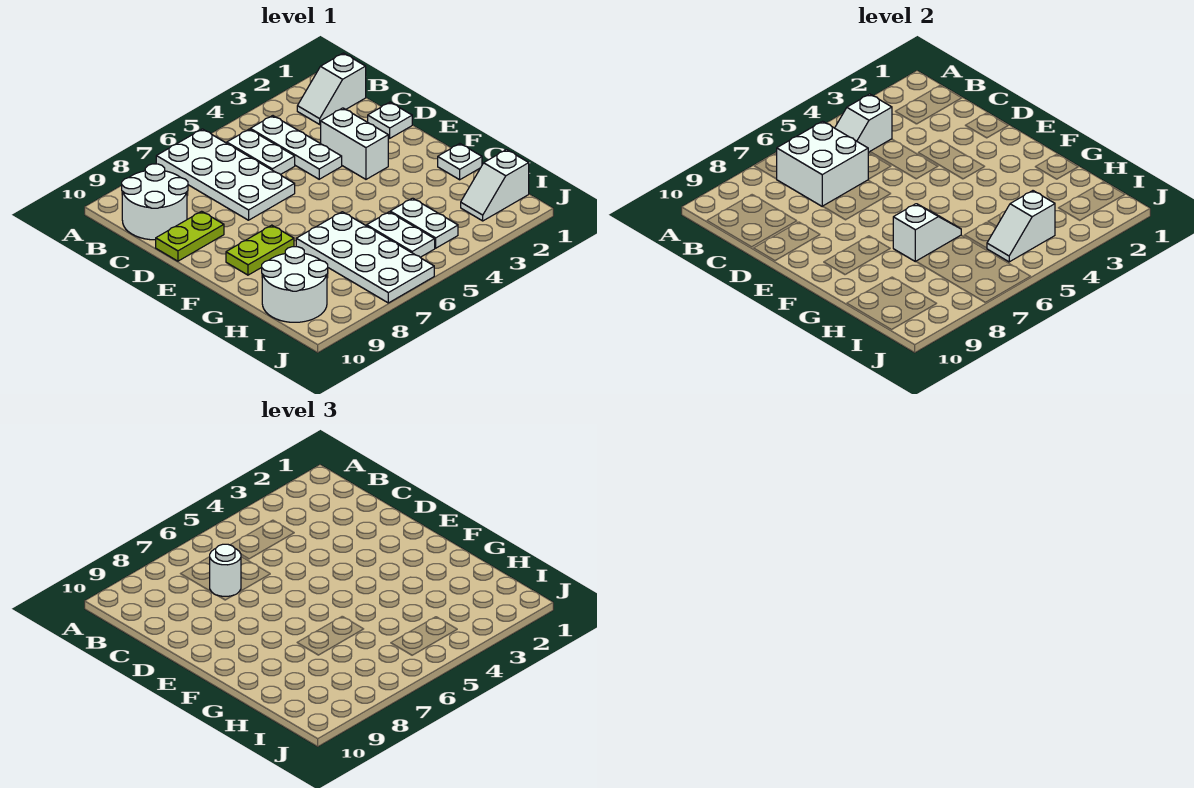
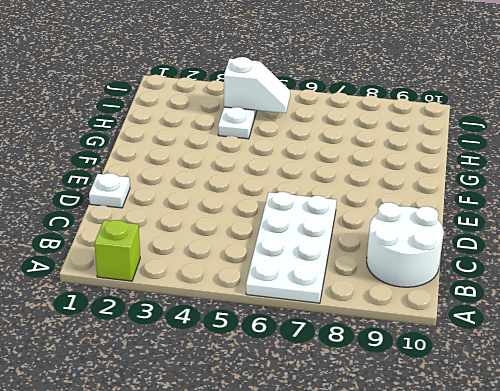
lime brick A2 level 1 -> none
none -> white slope B1:B2 level 1 top 1
none -> white plate B4:D4 level 1
none -> white plate B5:C5 level 1

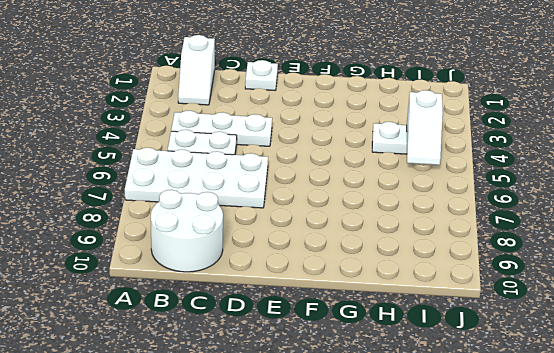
none -> white brick D3:E3 level 1
none -> lime plate D9:D10 level 1
none -> lime plate F8:F9 level 1

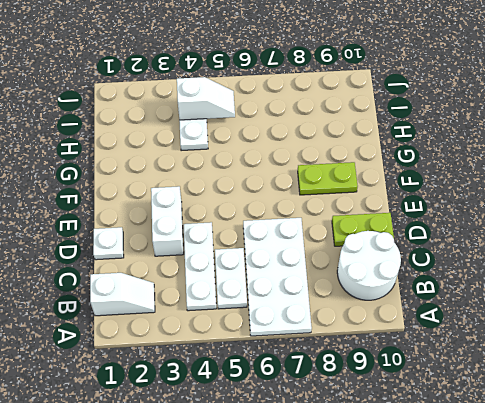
none -> white plate G1 level 1
none -> white plate G6:J7 level 1
none -> white plate H5:I5 level 1

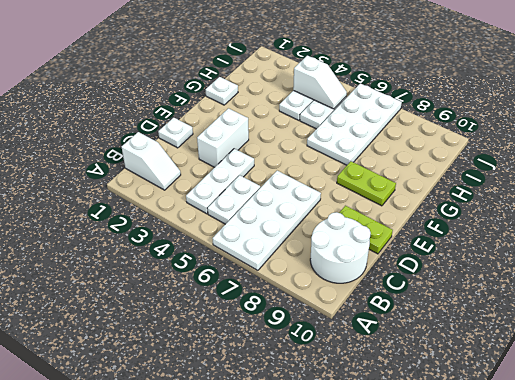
none -> white round brick H9:I10 level 1
none -> white slope I1:I2 level 1 top 1
none -> white slope B4:B5 level 2 top 4

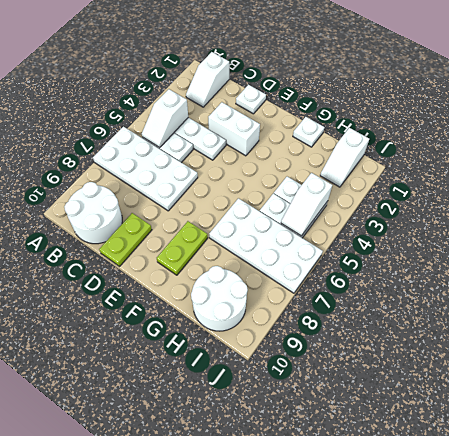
none -> white brick B6:C7 level 2
none -> white slope G6:G7 level 2 top 7
none -> white round brick C7 level 3

